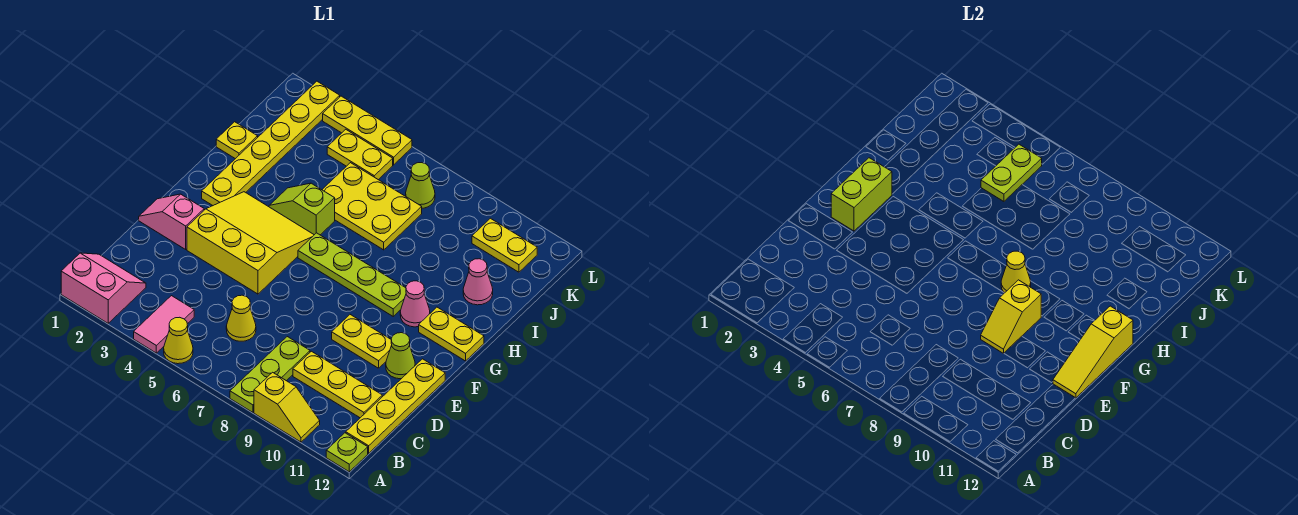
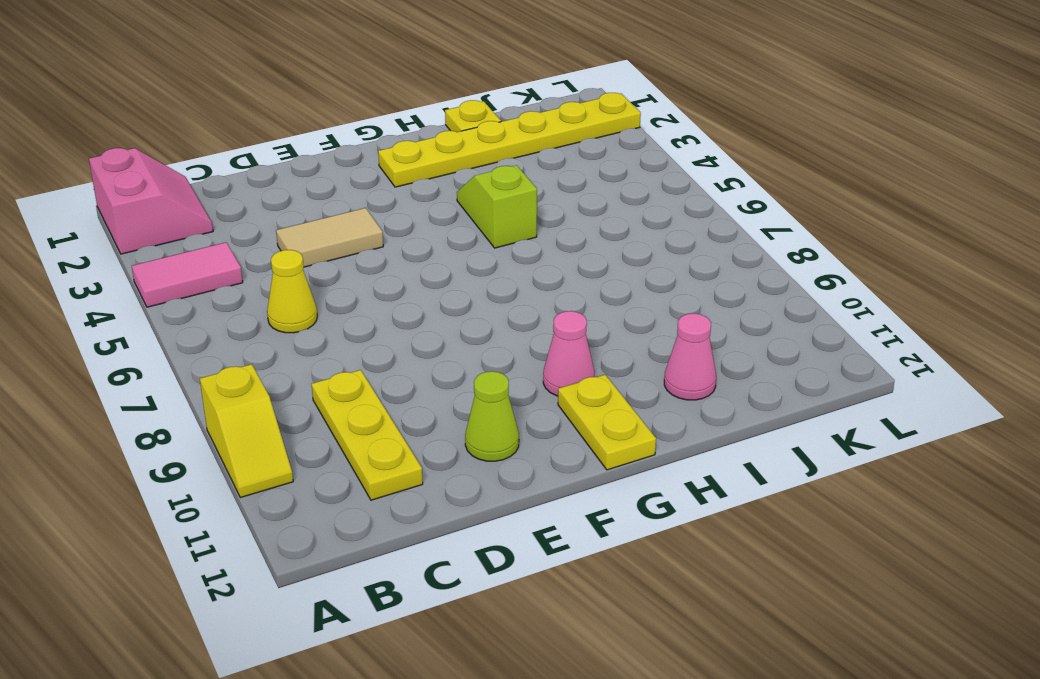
tan tile D4:E4 level 1 -> yellow slope E3:G5 level 1 top E
none -> yellow cone A5 level 1
none -> lime plate A8:C8 level 1
none -> lime plate A12 level 1
none -> yellow plate B12:E12 level 1

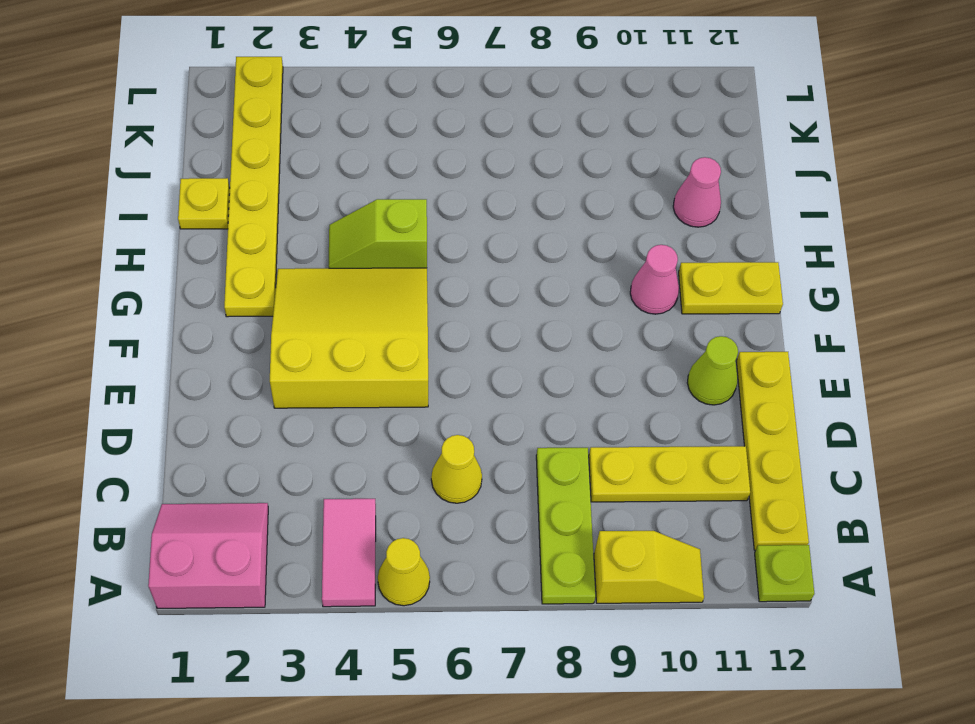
none -> pink slope E1:E2 level 1 top 2
none -> yellow plate E9:E10 level 1
none -> lime plate G6:G9 level 1
none -> yellow plate I5:J7 level 1

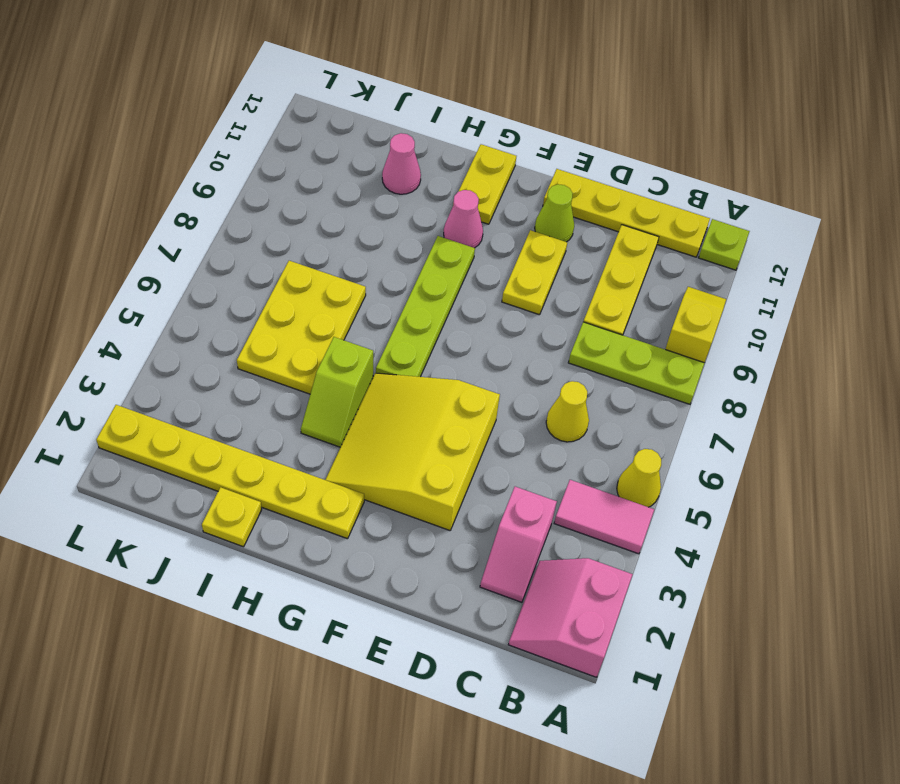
pink slope C2:C3 level 1 top 3 -> pink slope E1:E2 level 1 top 2
none -> yellow plate K4:K5 level 1
none -> lime cone K7 level 1
none -> yellow plate K10:K11 level 1
none -> yellow plate L3:L5 level 1

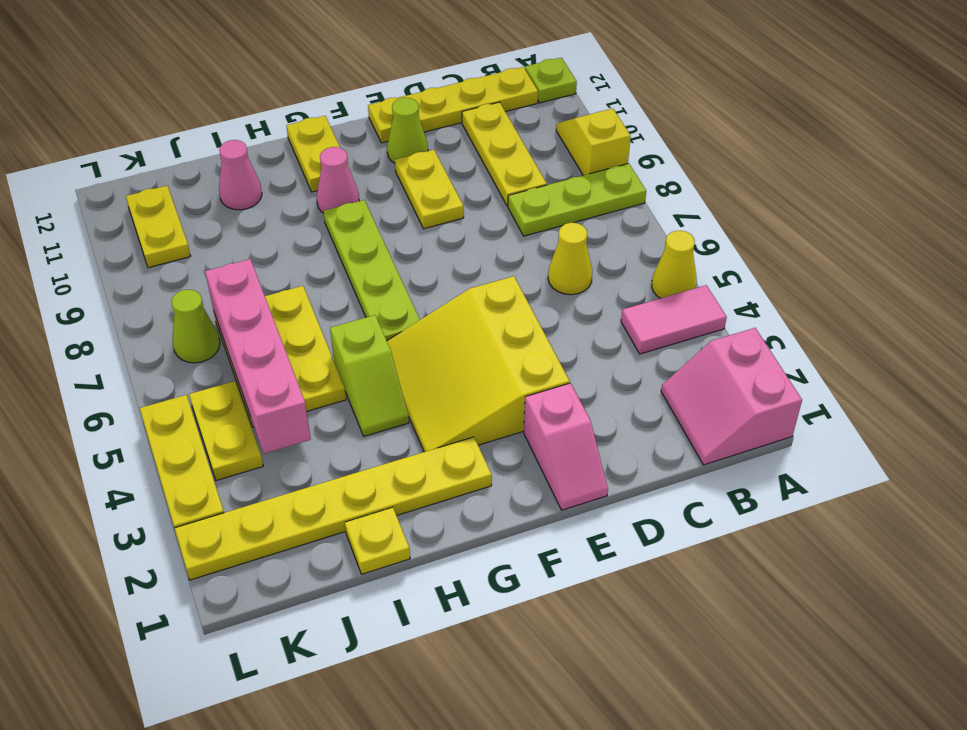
pink brick J4:J7 level 2 -> lime plate J5:K5 level 2
none -> yellow slope E9:F9 level 2 top F
none -> yellow slope E12:G12 level 2 top G
none -> lime brick F2:G2 level 2
none -> yellow cone G8 level 2

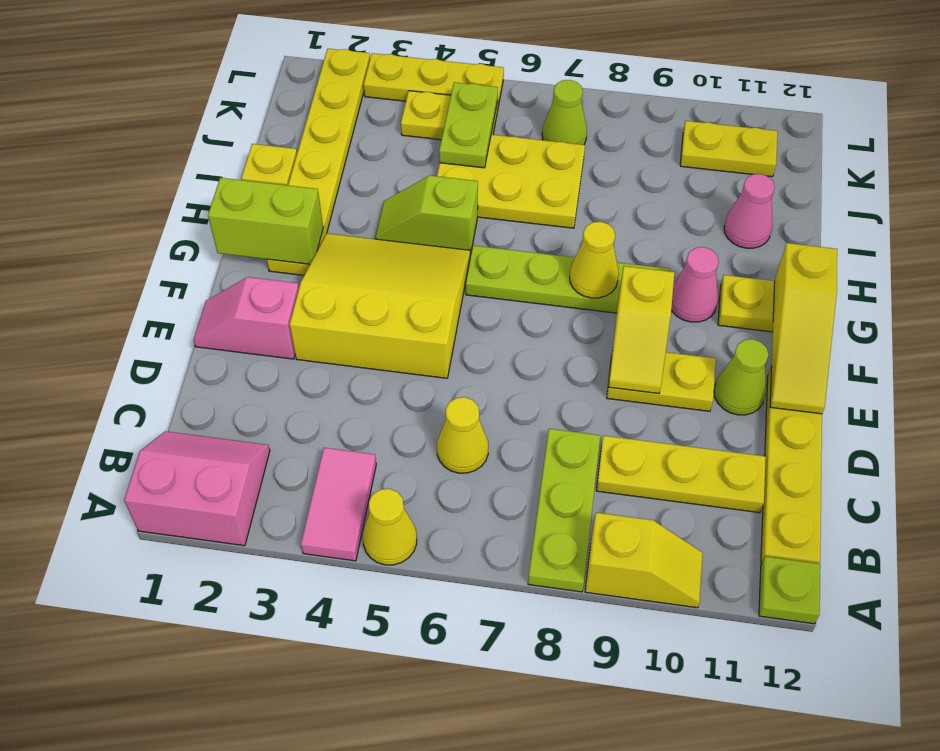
lime brick G1:G2 level 2 -> lime brick F2:G2 level 2

